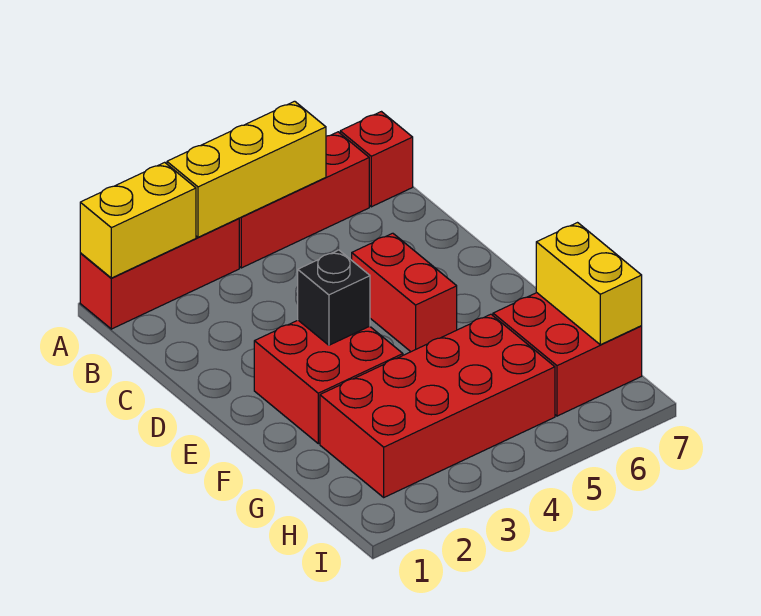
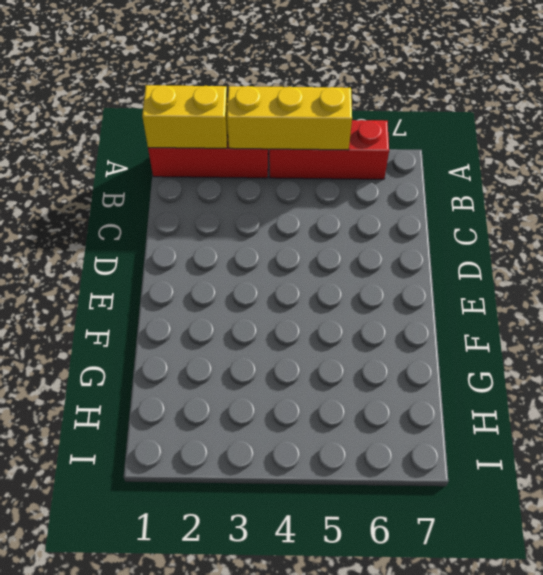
none -> red brick A7 level 1
none -> red brick D5:E5 level 1

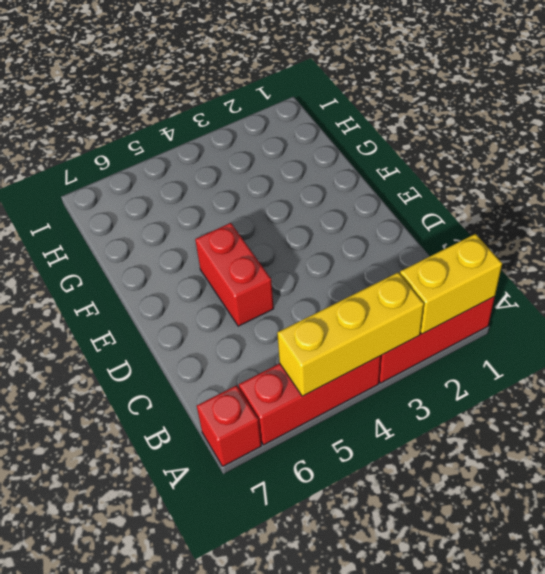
none -> red brick E2:F3 level 1
none -> red brick G2:H5 level 1

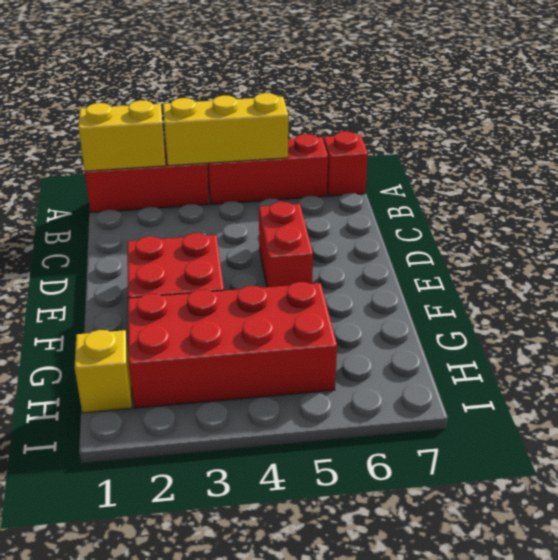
yellow brick H1 level 1 -> none
none -> red brick G6:H7 level 1
none -> black brick E3 level 2

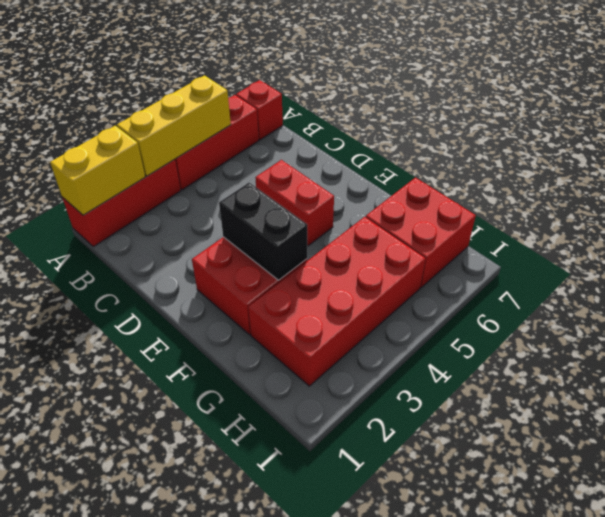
black brick E3:F3 level 2 -> black brick E3 level 2
none -> yellow brick G7:H7 level 2

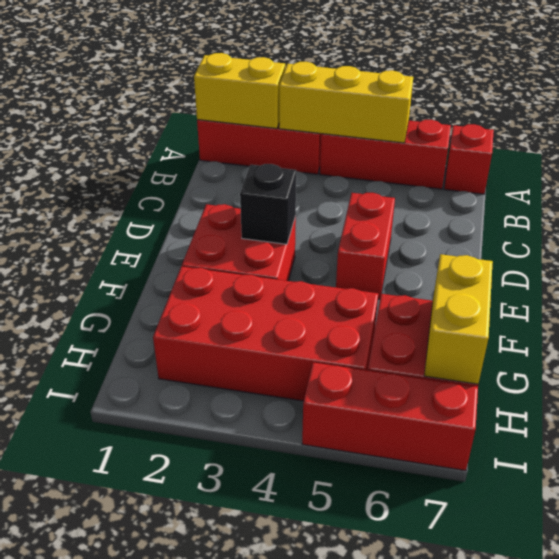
red brick I5:I7 level 1 -> none

